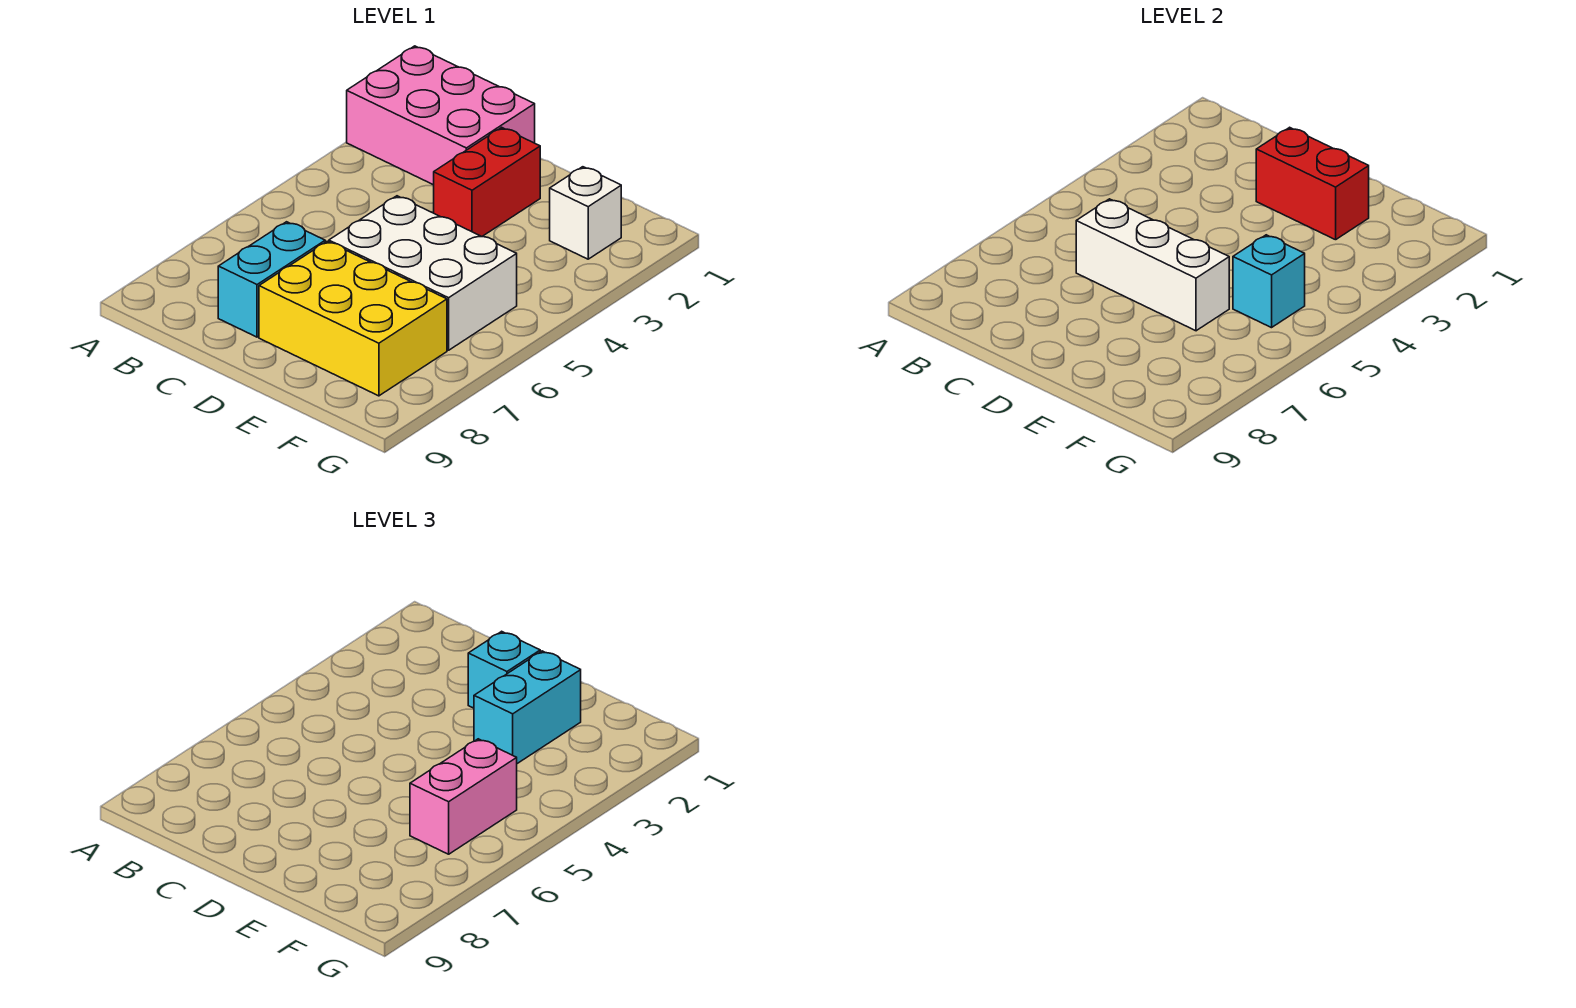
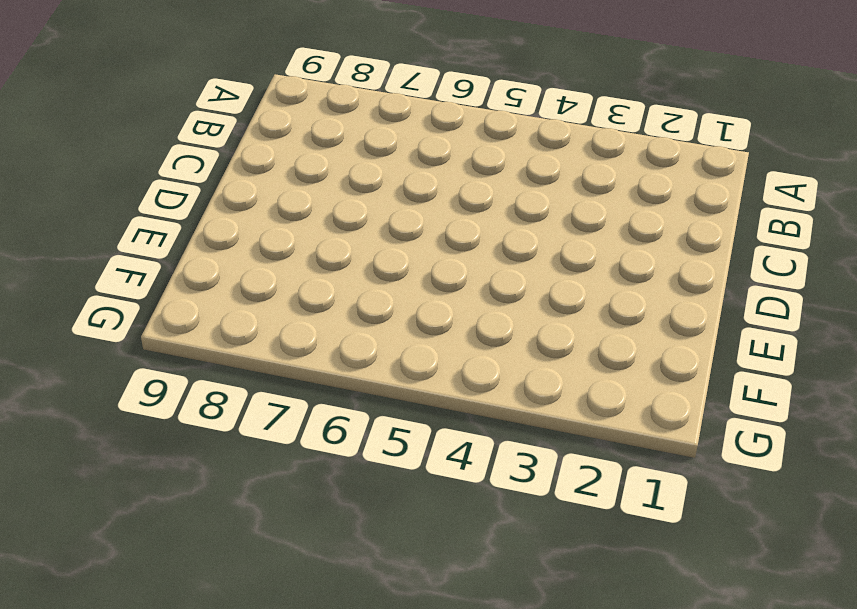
none -> pink brick A1:C2 level 1
none -> cyan brick C7:C8 level 1
none -> red brick D2:D3 level 1

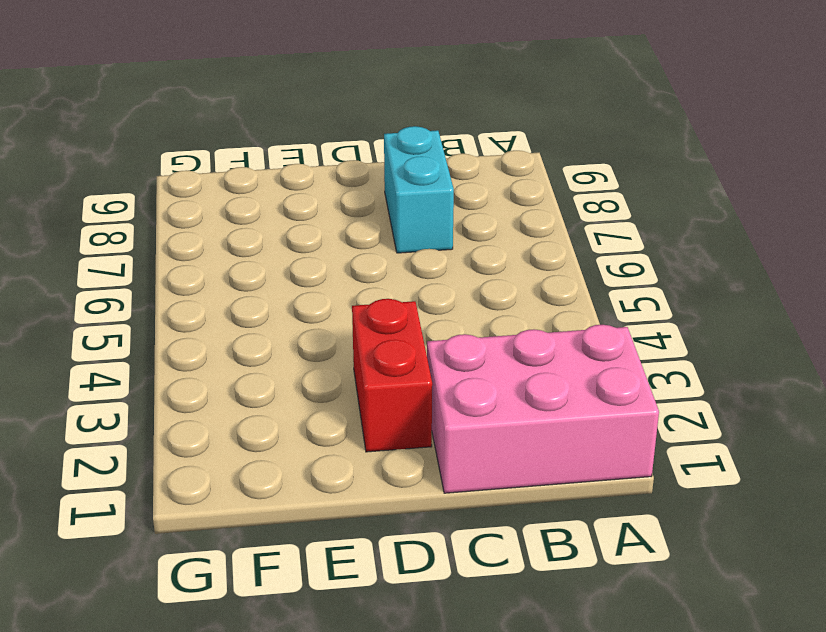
none -> white brick D5:F6 level 1
none -> yellow brick D7:F8 level 1
none -> white brick F2 level 1

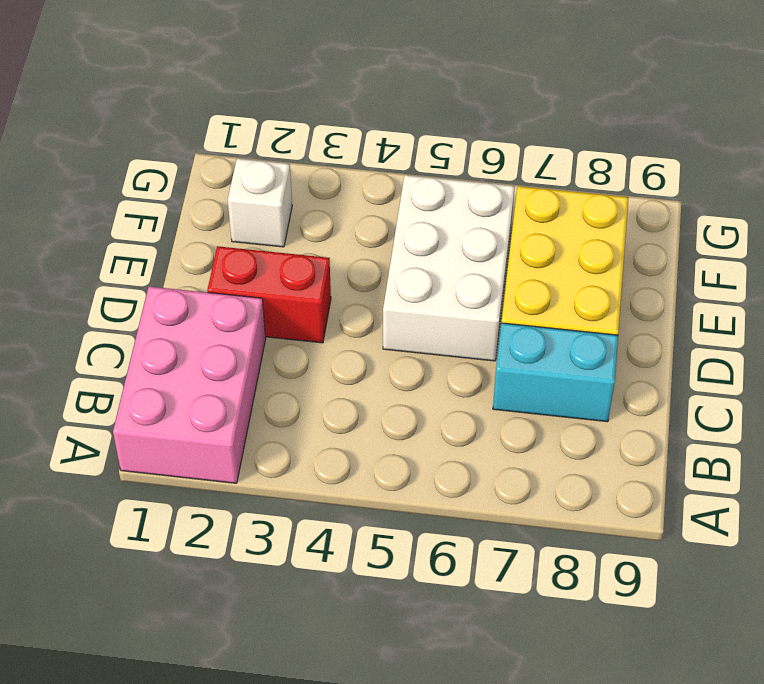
none -> white brick C6:E6 level 2
none -> red brick D2:E2 level 2
none -> cyan brick F5 level 2

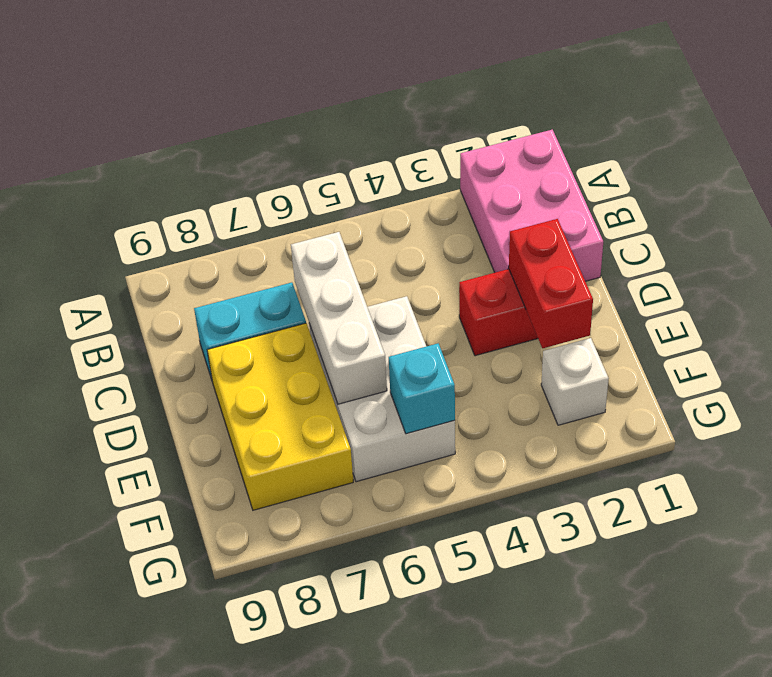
none -> cyan brick D2 level 3
none -> cyan brick E2:E3 level 3
none -> pink brick F5:F6 level 3

